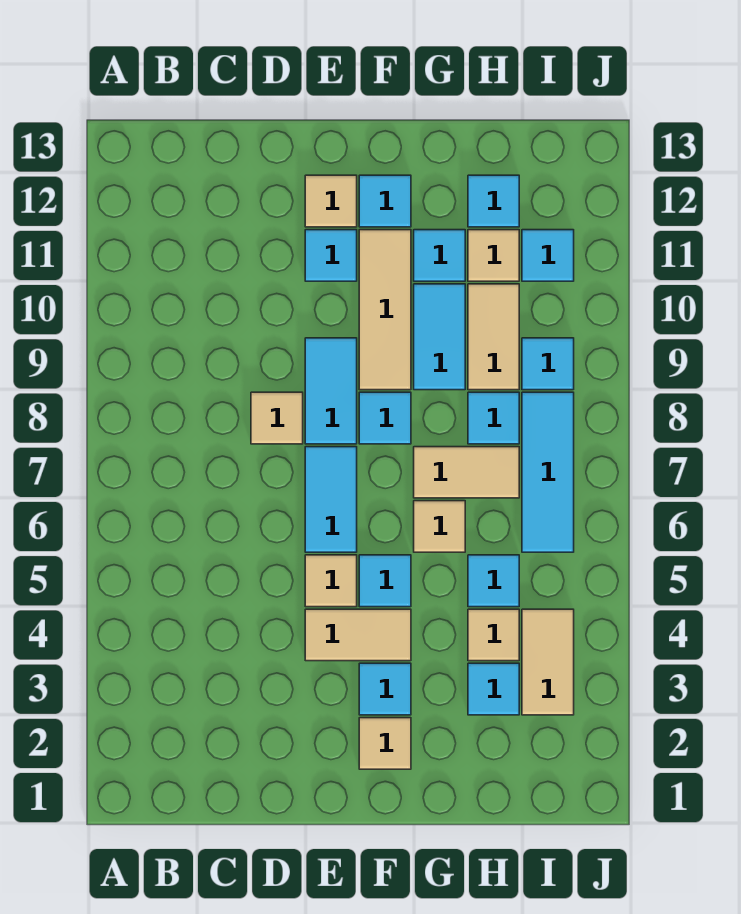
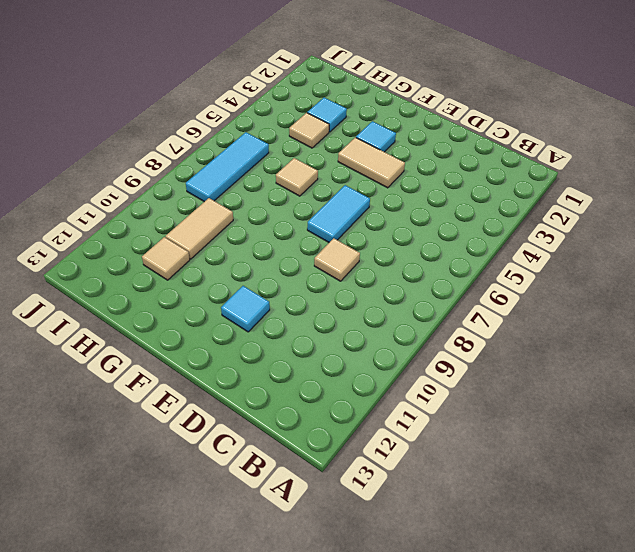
none -> tan tile E5 level 1
none -> cyan tile E8:E9 level 1
none -> tan tile E12 level 1

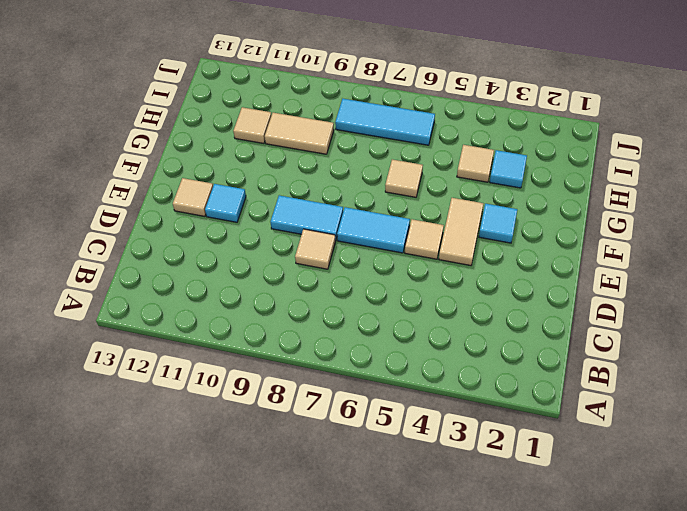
none -> tan tile F2 level 1
none -> cyan tile F5 level 1
none -> cyan tile F8 level 1

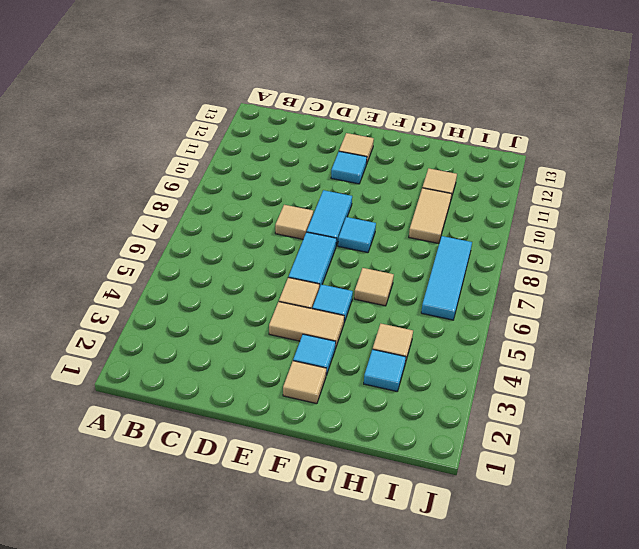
none -> tan tile F9:F11 level 1
none -> cyan tile F12 level 1
none -> tan tile G7:H7 level 1

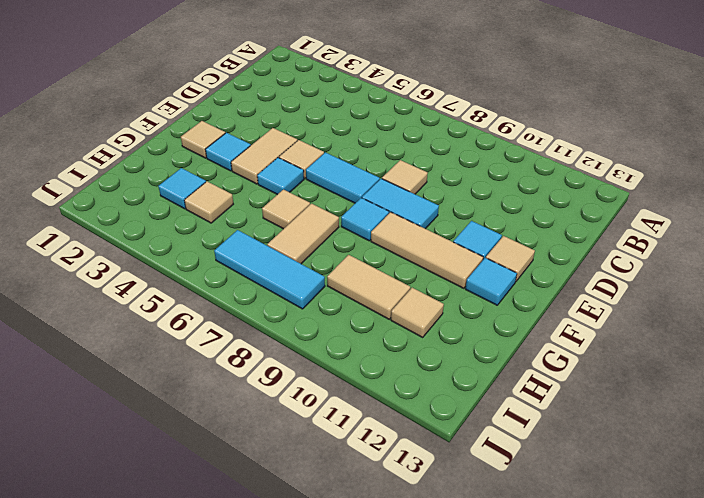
none -> cyan tile G9:G10 level 1
none -> cyan tile G11 level 1
none -> cyan tile H5 level 1

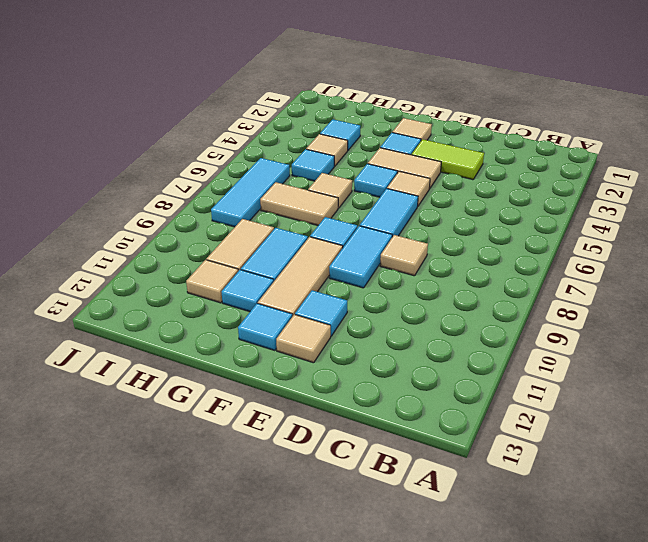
lime tile D3:E3 level 1 -> none
none -> cyan tile H8 level 1
none -> cyan tile H12 level 1
none -> tan tile I3:I4 level 1

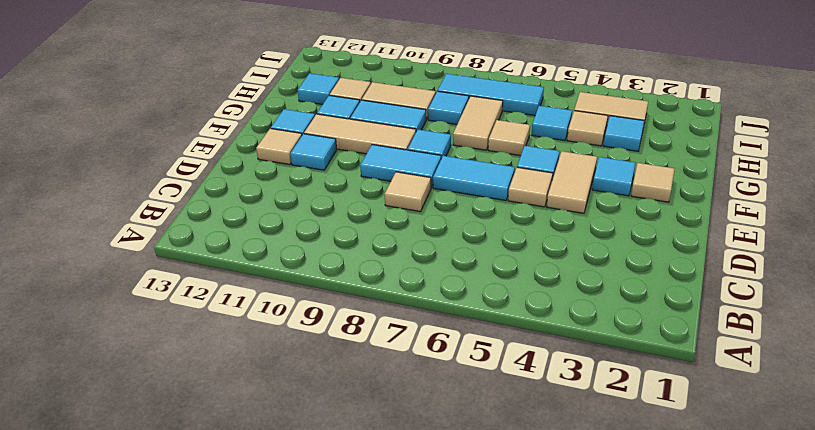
none -> cyan tile I9 level 1
none -> cyan tile I11 level 1

